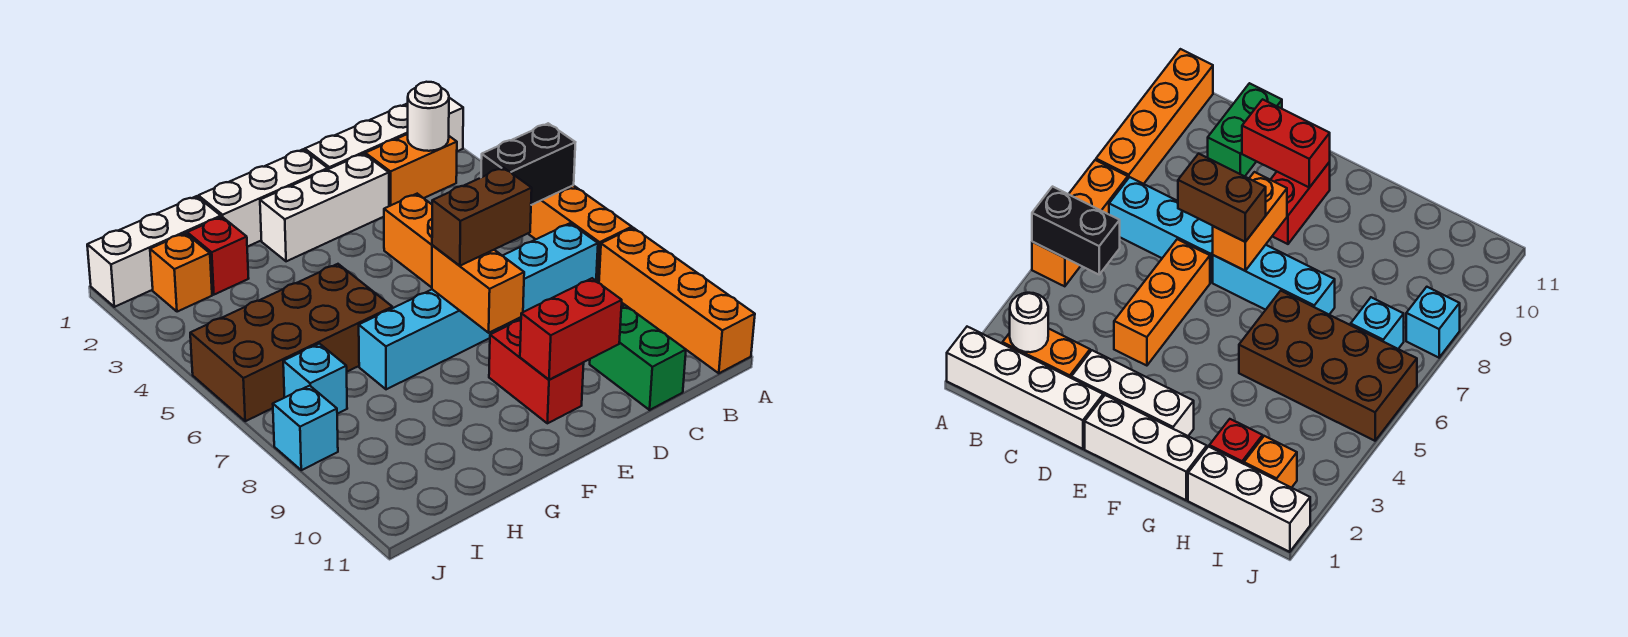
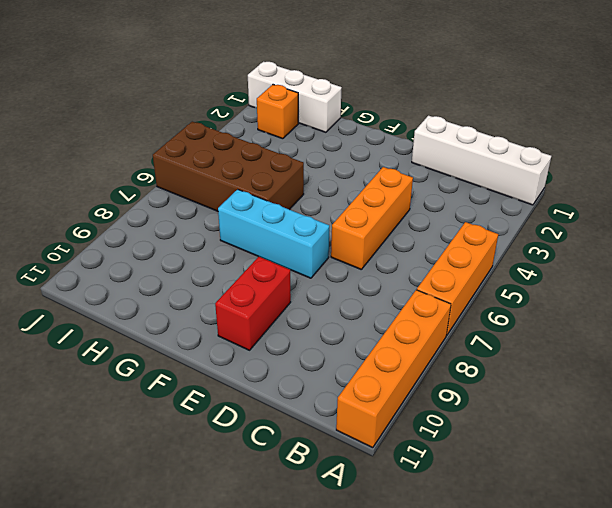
none -> orange brick B2:C2 level 1
none -> cyan brick B7:D7 level 1
none -> green brick C10:C11 level 1

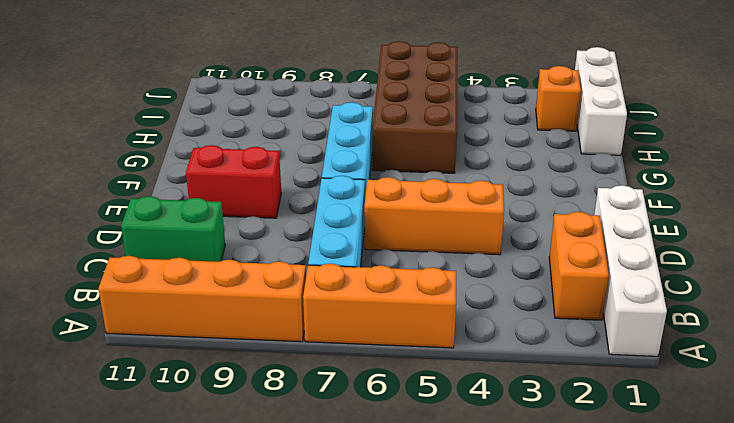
none -> white brick D2:F2 level 1
none -> white brick E1:G1 level 1
none -> red brick H2 level 1

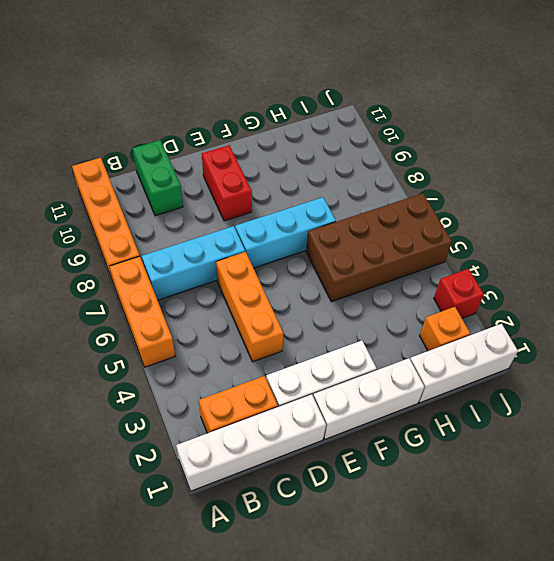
red brick J3 level 1 -> red brick H2 level 1
none -> cyan brick I7 level 1
none -> cyan brick J8 level 1
none -> black brick A5:B5 level 2

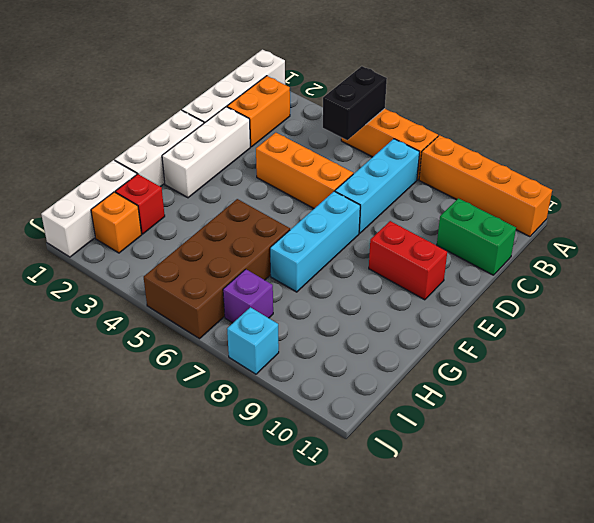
purple brick I7 level 1 -> cyan brick I7 level 1
none -> white round brick B2 level 2
none -> red brick D10:E10 level 2
none -> orange brick E7:E8 level 2

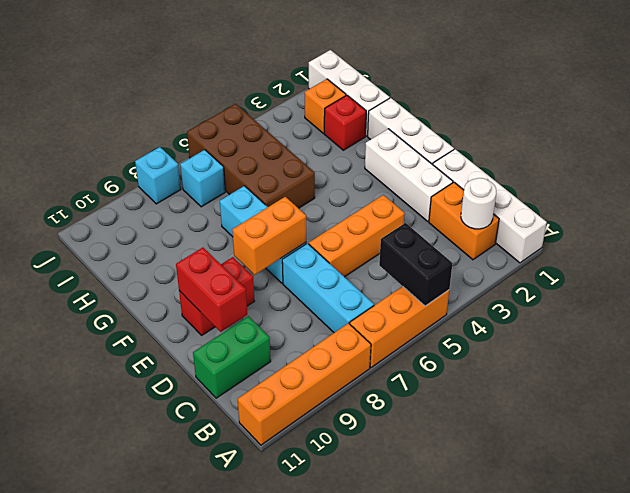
none -> brown brick D7:E7 level 3

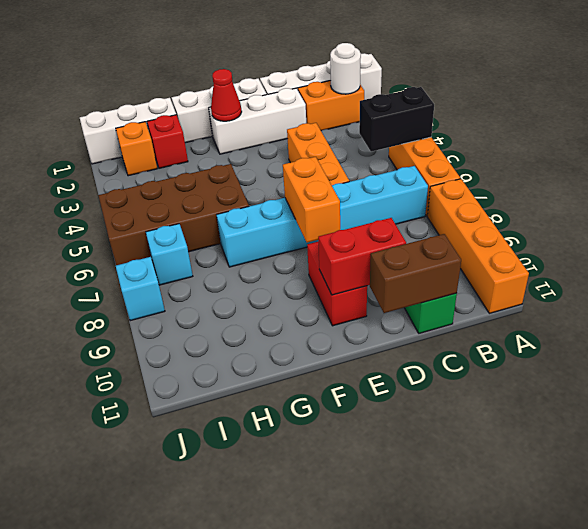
brown brick C11:D11 level 2 -> brown brick D7:E7 level 3
red cone F2 level 2 -> none

